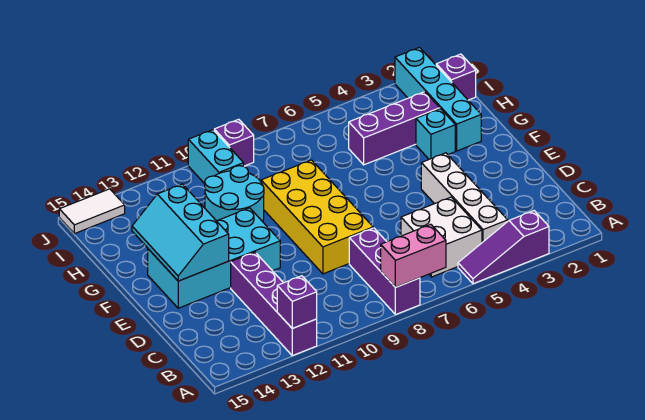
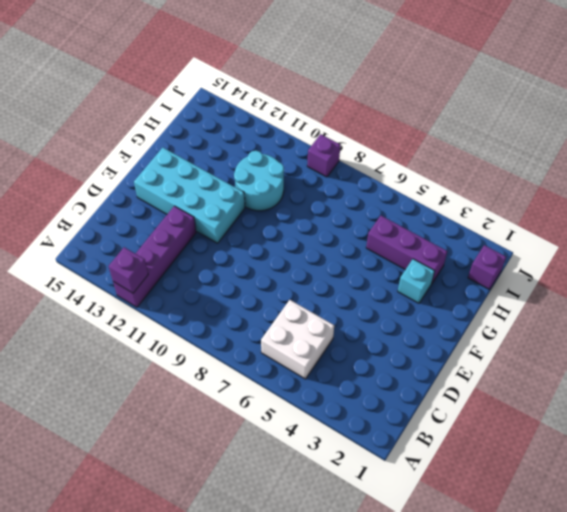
none -> purple slope A3:A5 level 1 top 3
none -> purple brick A8:C8 level 1
none -> white brick B4:E4 level 1

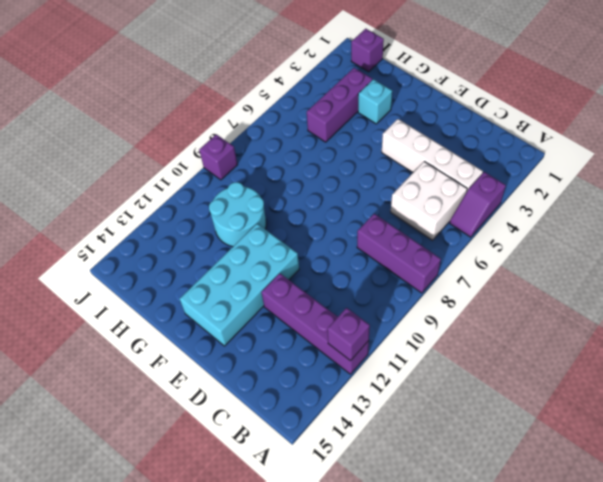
purple slope A4:A5 level 1 top 4 -> purple slope A3:A5 level 1 top 3
none -> yellow brick D8:G9 level 1
none -> cyan brick G2:J2 level 1
none -> cyan brick I10:J10 level 1

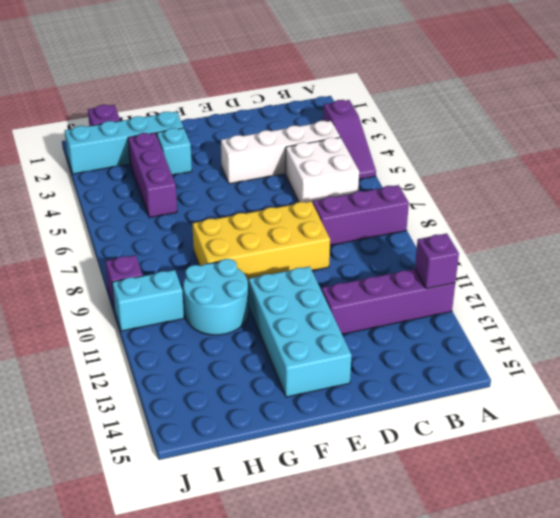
none -> white tile J14:J15 level 1
none -> pink brick A7:A8 level 2
none -> cyan slope E13:G14 level 2 top 13

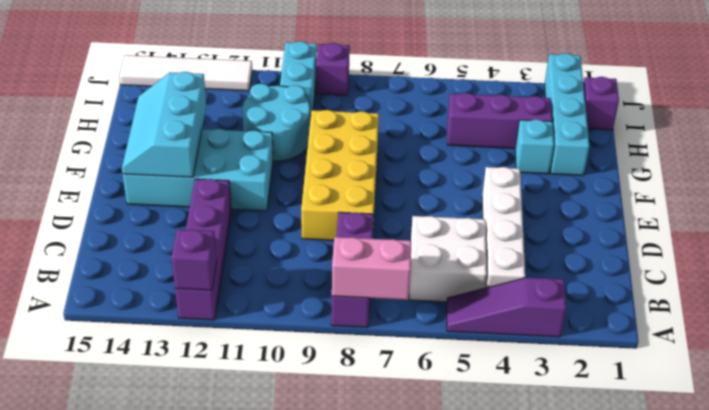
white tile J12:J15 level 1 -> white tile J14:J15 level 1

